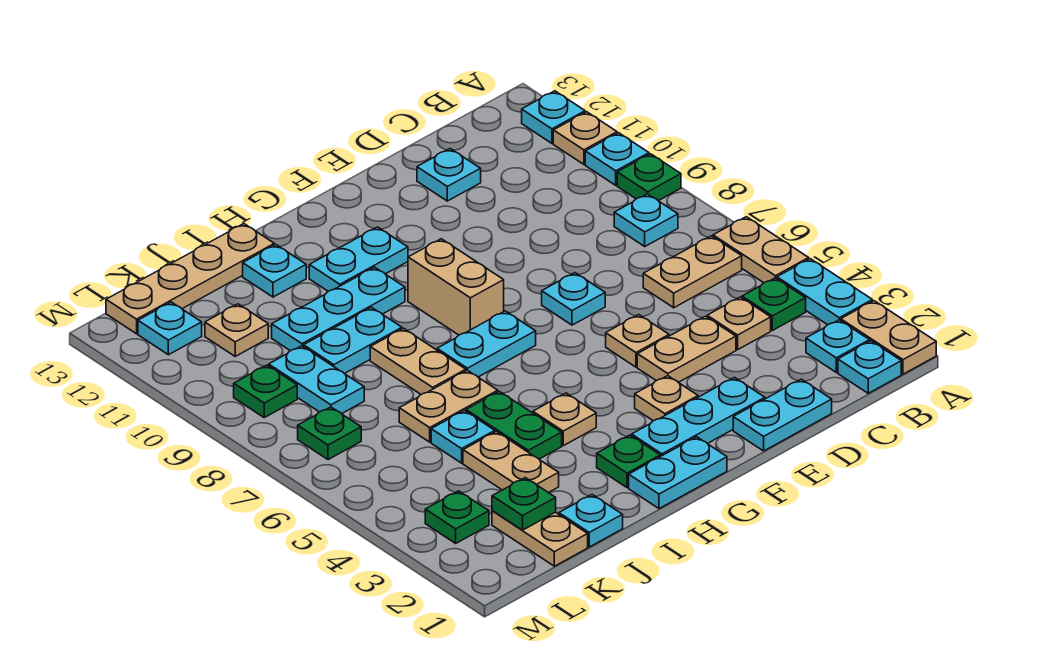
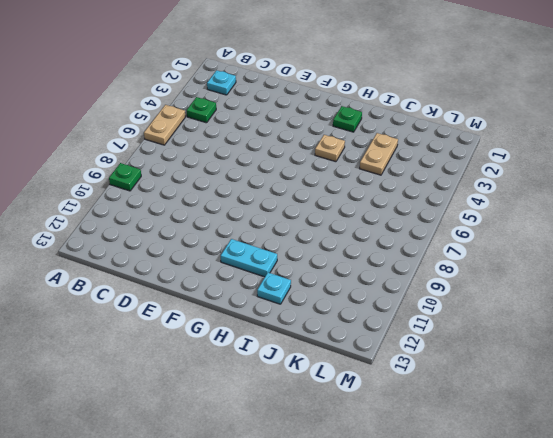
none -> tan plate A1:A2 level 1
none -> cyan plate A3:A4 level 1
none -> cyan plate A10 level 1
none -> tan plate A11 level 1

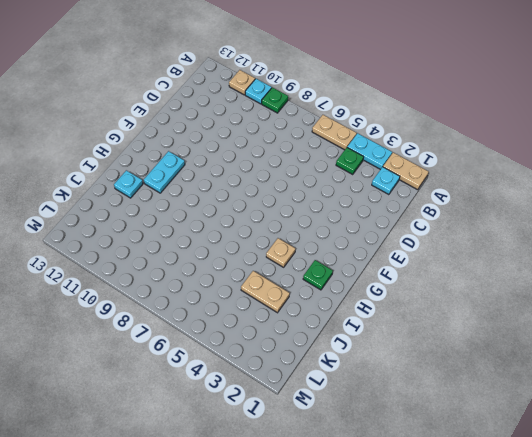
none -> cyan plate A12 level 1
none -> cyan plate B1 level 1
none -> tan plate B6:C6 level 1
none -> cyan plate B8 level 1

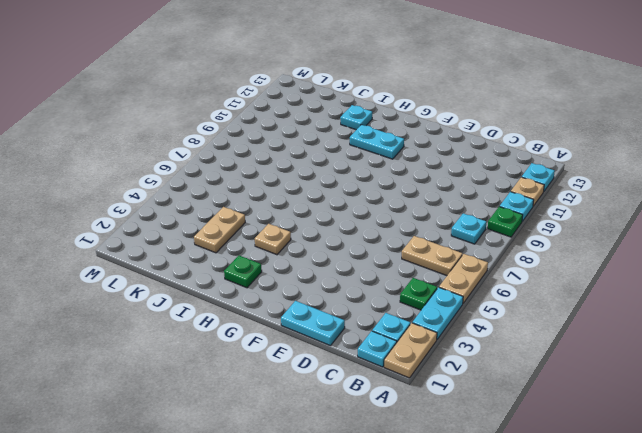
none -> tan plate C4 level 1
none -> tan plate D4:E4 level 1
none -> cyan plate D12 level 1
none -> cyan plate E2:G2 level 1

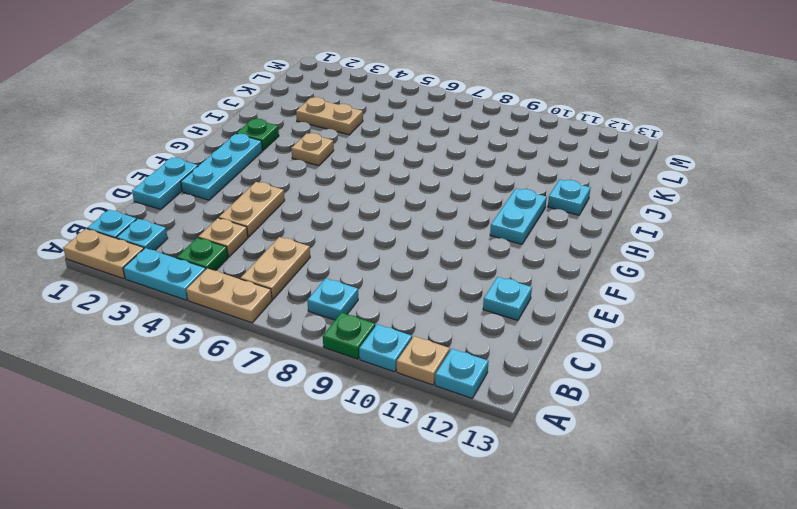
none -> tan plate E5 level 1
none -> cyan plate E7 level 1
none -> tan plate F3 level 1
none -> cyan plate G1:H1 level 1

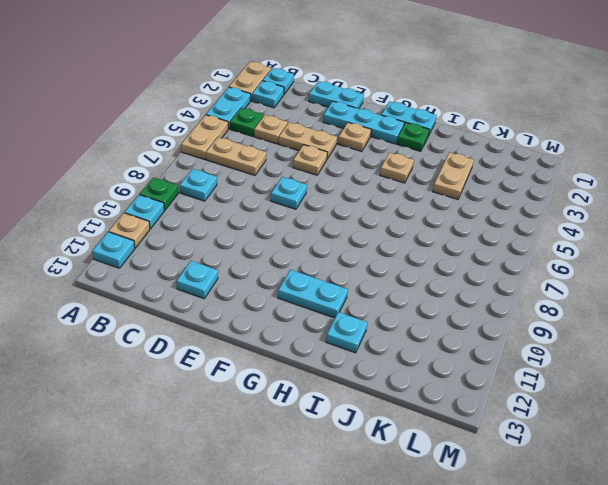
none -> cyan plate G7:H7 level 1
none -> tan brick G8:G9 level 1
none -> cyan plate H10:J10 level 1
none -> green plate I4:I5 level 1

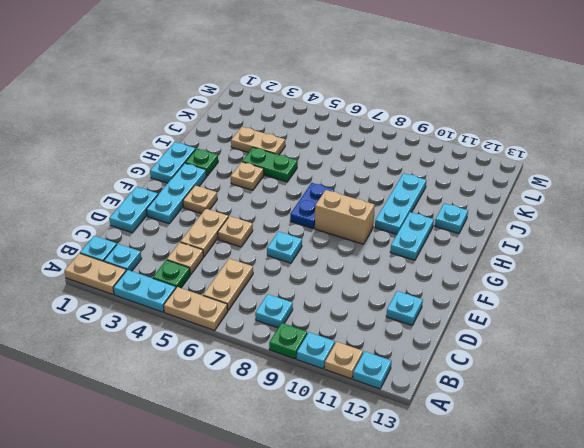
blue plate G7:H7 level 1 -> cyan plate G7:H7 level 1
none -> tan plate I6:J6 level 1
none -> tan plate I7:I8 level 1
none -> cyan plate I9:J9 level 1
none -> tan plate I13:L13 level 1

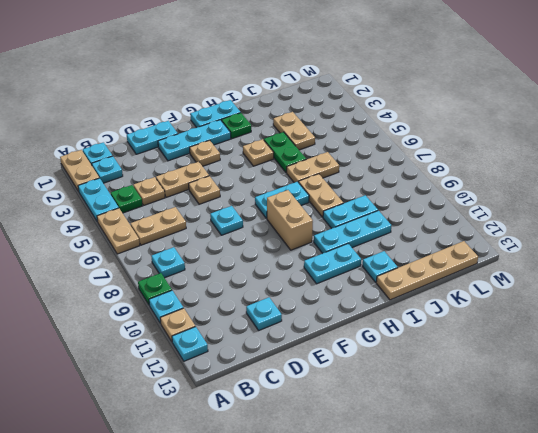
none -> cyan plate J1 level 1
none -> cyan plate J5 level 1
none -> tan plate K1:K2 level 1
none -> cyan plate K8:K9 level 1

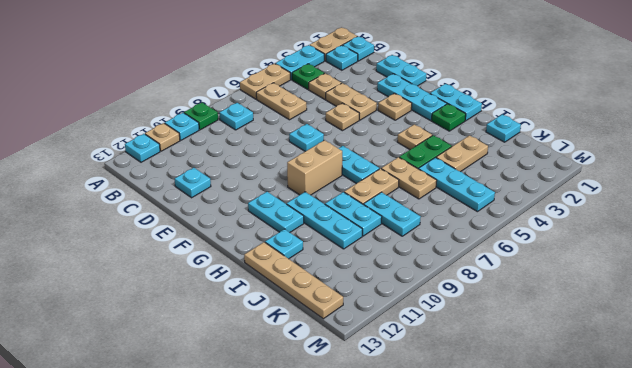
cyan plate J5:L5 level 1 -> cyan plate J5 level 1
cyan plate J8:K8 level 1 -> cyan plate K8:K9 level 1
none -> tan plate K1:K2 level 1
none -> tan plate K11 level 1
none -> green plate L3 level 1
none -> green plate L7 level 1

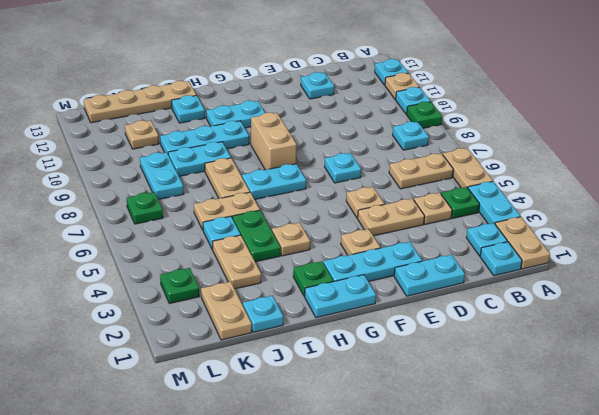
none -> green plate L9 level 1
none -> cyan plate L12 level 1
none -> green plate K2 level 2

